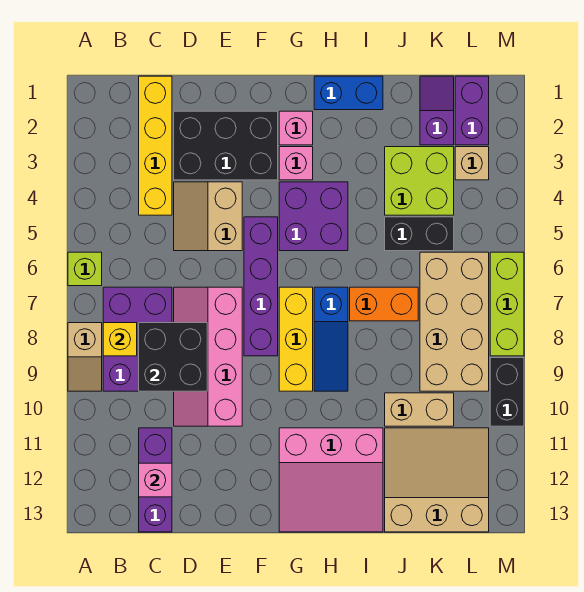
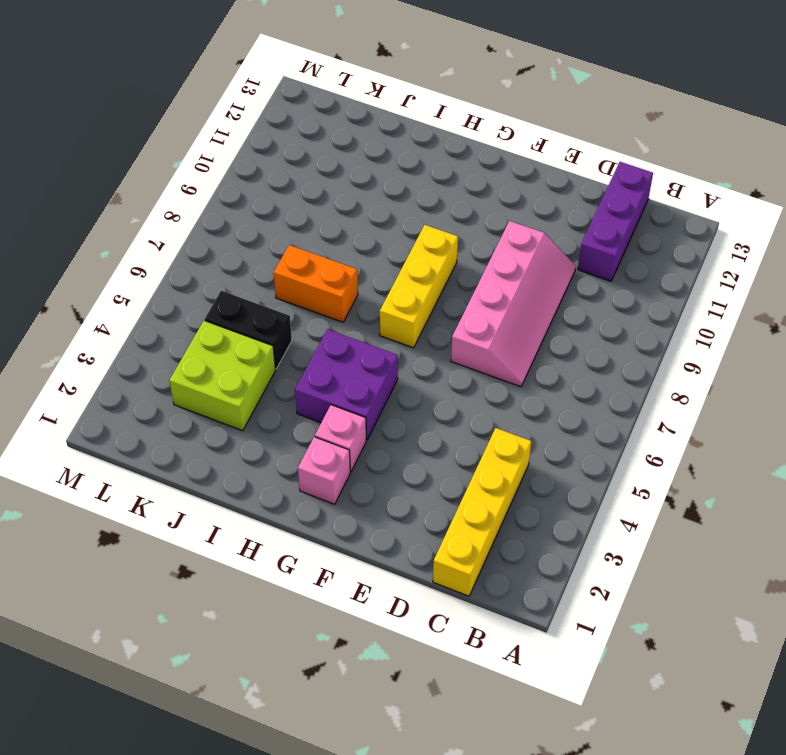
none -> lime brick A6 level 1
none -> tan slope A8:A9 level 1 top 8
none -> purple brick B7:C9 level 1
none -> black brick D2:F3 level 1

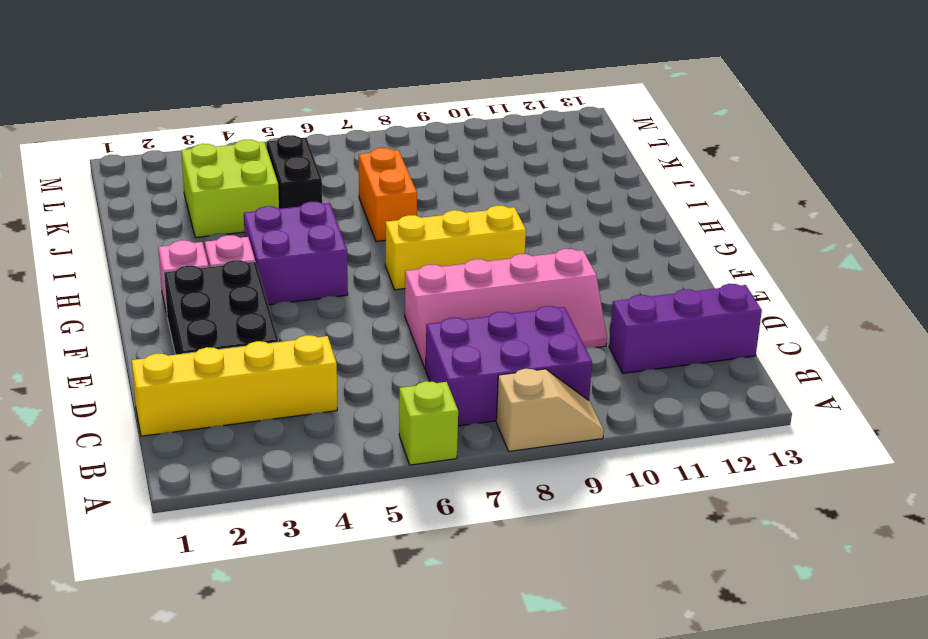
none -> tan slope D4:E5 level 1 top E
none -> purple brick F5:F8 level 1
none -> pink slope G11:I13 level 1 top 11
none -> blue brick H1:I1 level 1

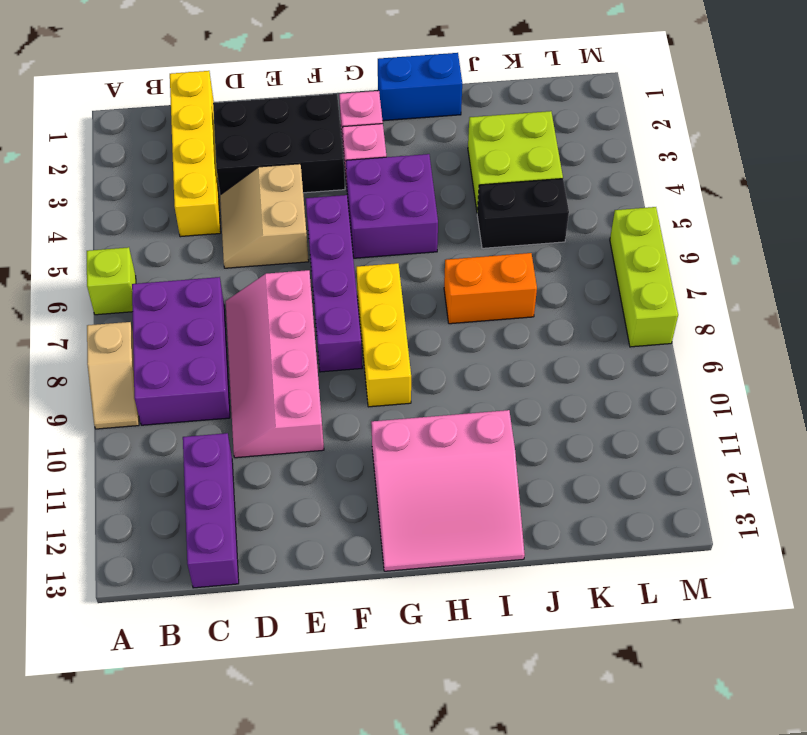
none -> blue slope H7:H9 level 1 top 7
none -> tan brick J10:K10 level 1
none -> tan slope J11:L13 level 1 top 13
none -> purple slope K1:K2 level 1 top 2

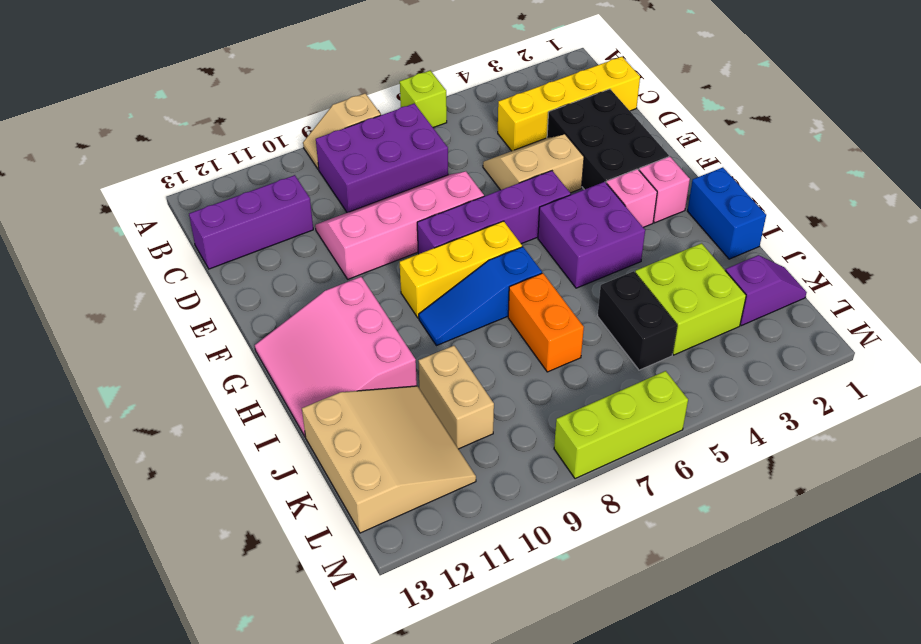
none -> tan brick K6:L9 level 1
none -> purple brick L1:L2 level 1
none -> tan brick L3 level 1
none -> black brick M9:M10 level 1

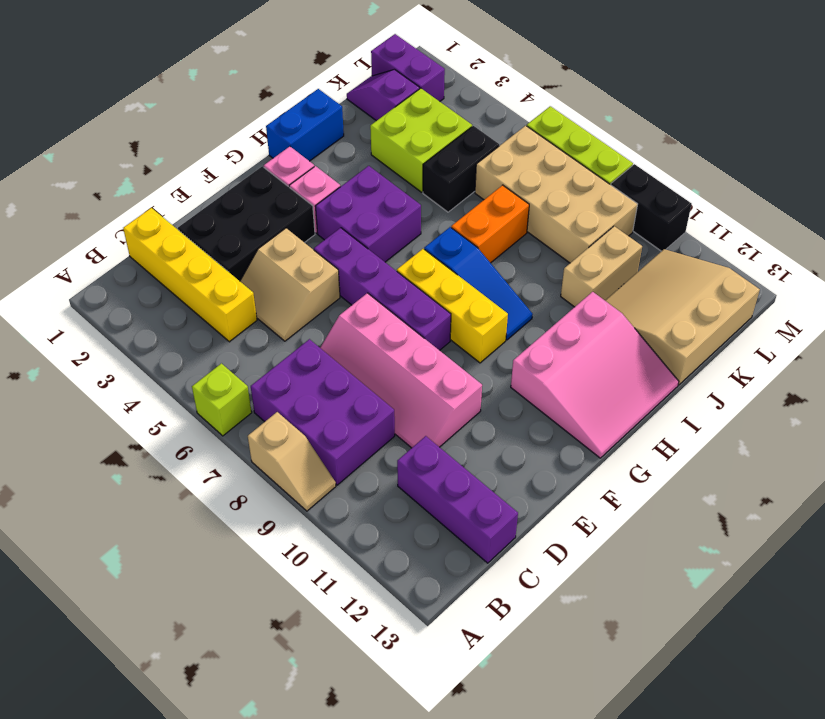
none -> tan brick L3 level 1
none -> yellow brick B8 level 2
none -> black brick C8:D9 level 2
none -> pink brick C12 level 2

